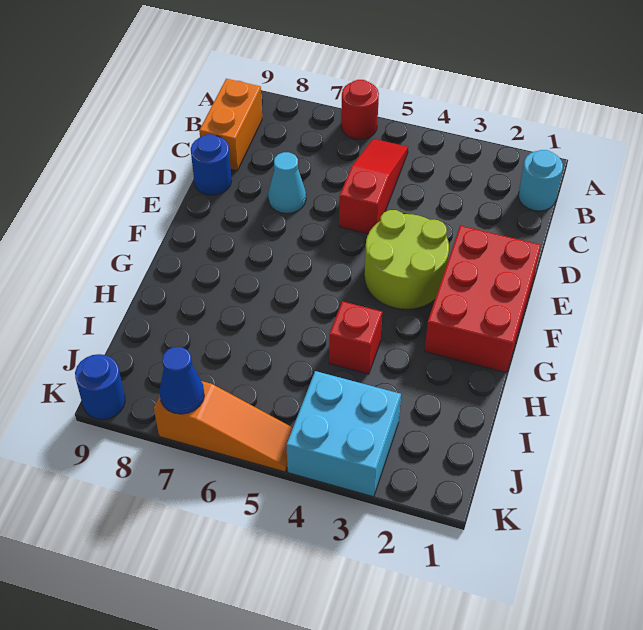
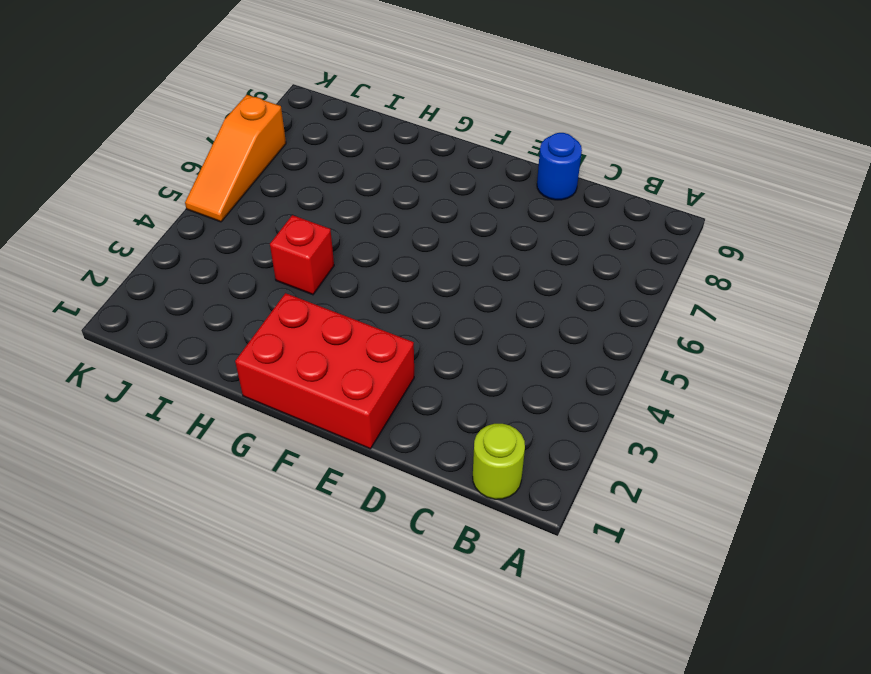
lime round brick B1 level 1 -> cyan round brick B1 level 1
none -> red round brick A6 level 1
none -> red slope B5:D5 level 1 top D
none -> orange brick B9:C9 level 1

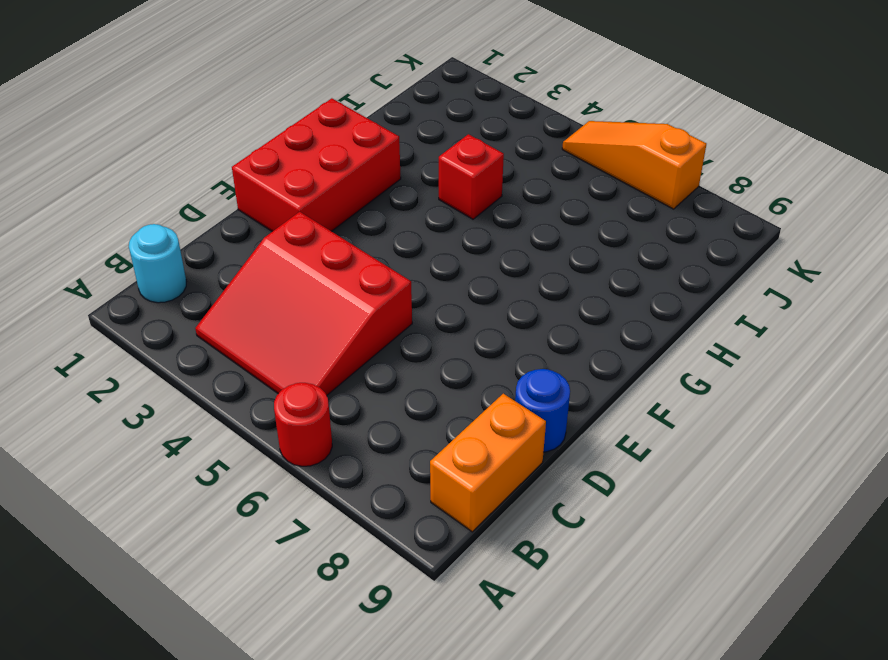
red slope B3:D5 level 1 top D -> red slope B5:D5 level 1 top D
none -> cyan cone D7 level 1
none -> lime round brick E3:F4 level 1
none -> cyan brick J3:K4 level 1

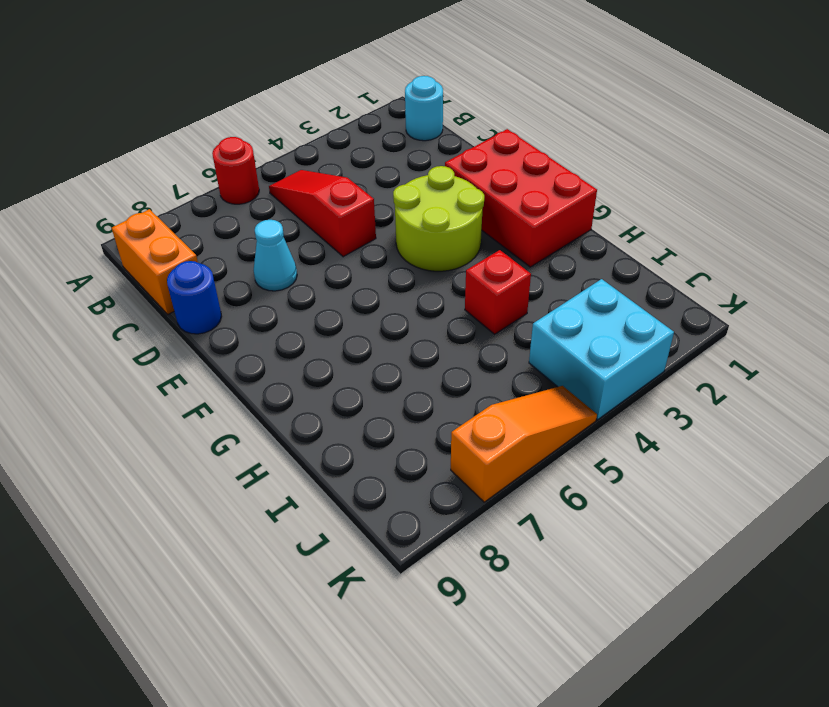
none -> blue round brick K9 level 1
none -> blue cone K7 level 2

